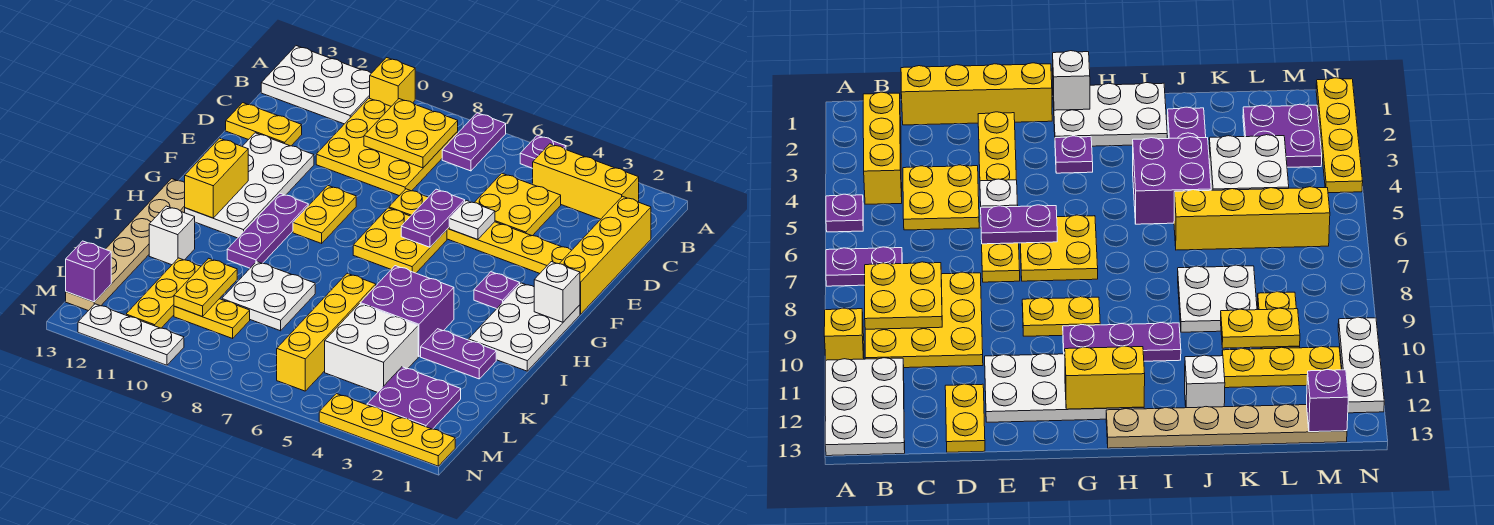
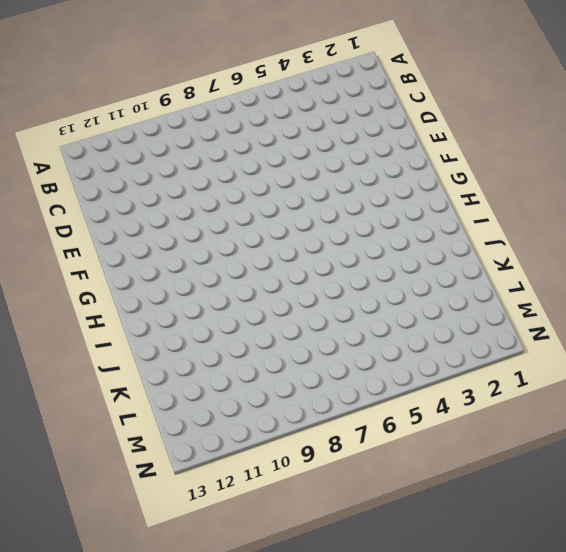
none -> purple plate A5 level 1
none -> purple plate A7:B7 level 1
none -> yellow brick A10 level 1
none -> white plate A11:B13 level 1

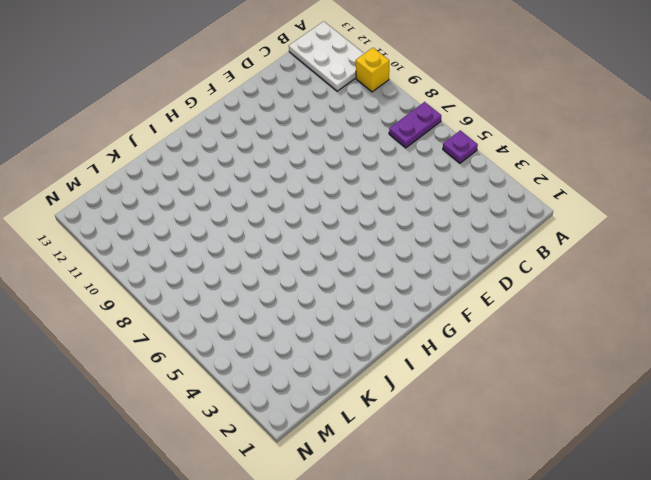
none -> yellow brick B2:B4 level 1
none -> yellow plate B8:D10 level 1
none -> yellow brick C1:F1 level 1
none -> yellow plate C4:D5 level 1

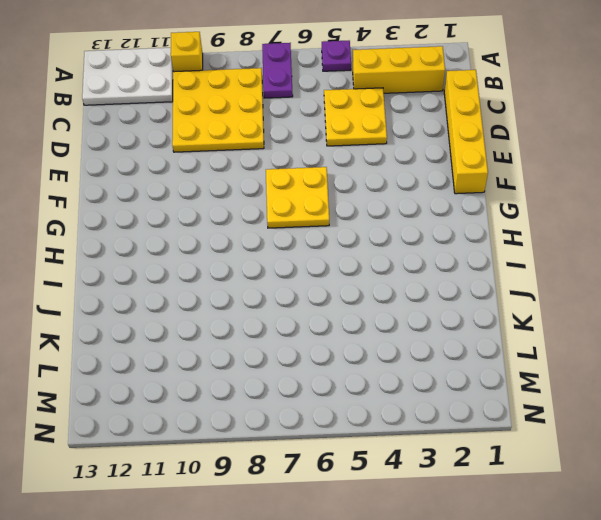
none -> yellow plate D12:D13 level 1
none -> yellow plate E2:E7 level 1
none -> white plate E11:H12 level 1
none -> yellow plate F9:G9 level 1

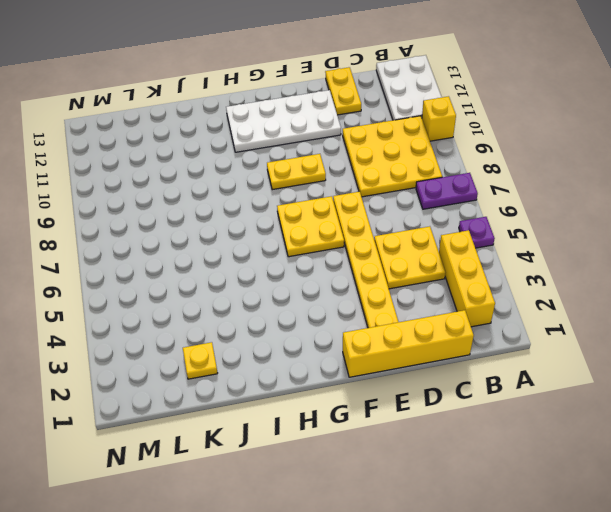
yellow plate K2 level 1 -> none
none -> white plate G1:I2 level 1
none -> purple plate G3 level 1
none -> purple plate G10:I10 level 1
none -> tan plate H13:M13 level 1

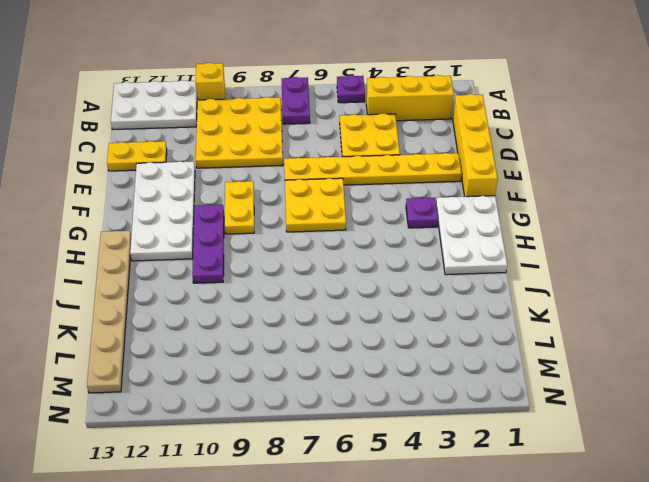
none -> purple brick I4:J5 level 1
none -> purple plate J2:J3 level 1
none -> yellow brick J6:M6 level 1
none -> white plate J8:K9 level 1

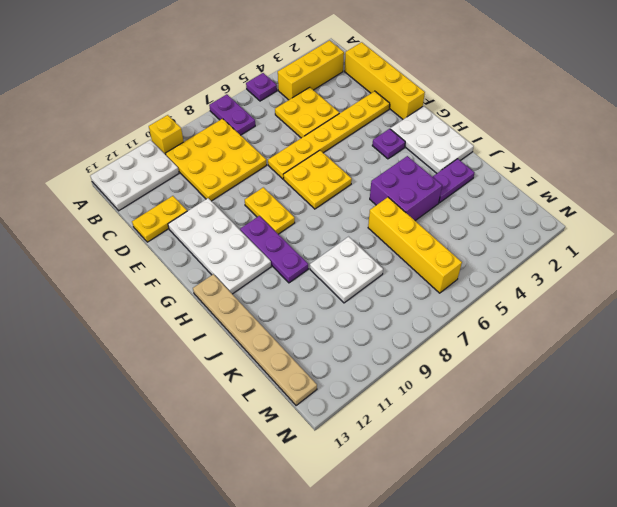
none -> white brick J12 level 1
none -> white brick K4:L5 level 1
none -> yellow plate K11:M11 level 1
none -> purple plate L2:M3 level 1

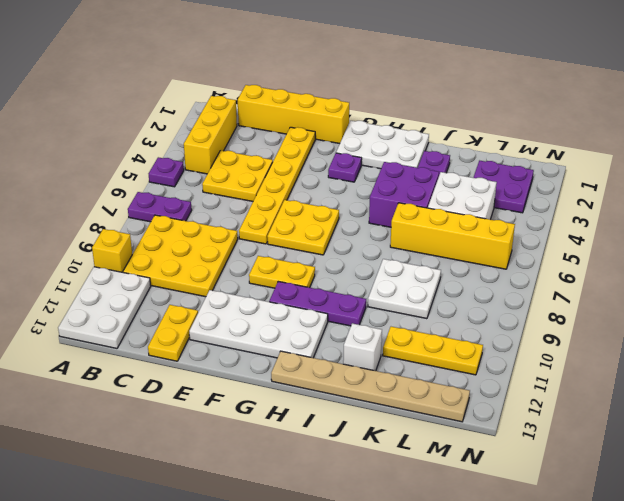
none -> yellow plate L9:L10 level 1
none -> yellow plate N1:N4 level 1
none -> white plate N10:N12 level 1
none -> yellow plate B8:C9 level 2

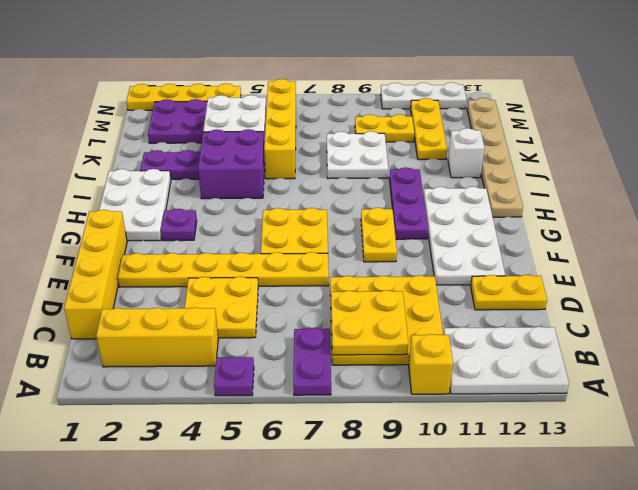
none -> white plate E5 level 2
none -> purple plate E6:F6 level 2
none -> white brick G1 level 2
none -> yellow brick G12:H12 level 2

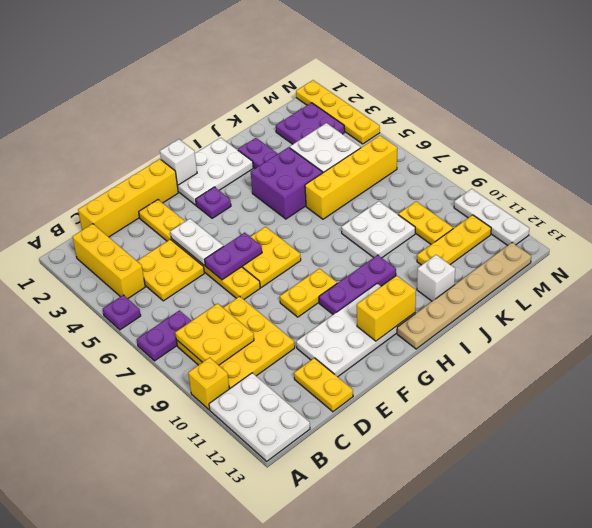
white plate E4:E5 level 2 -> white plate E5 level 2
none -> yellow plate K10:L10 level 2
none -> purple brick M13 level 2

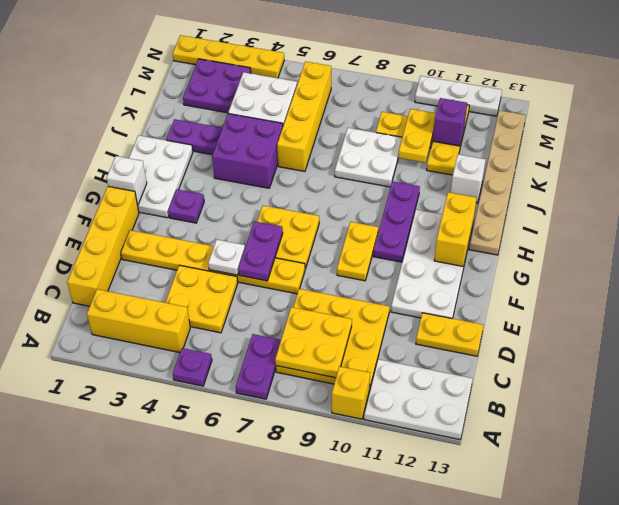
purple brick L11 level 2 -> purple brick M13 level 2

